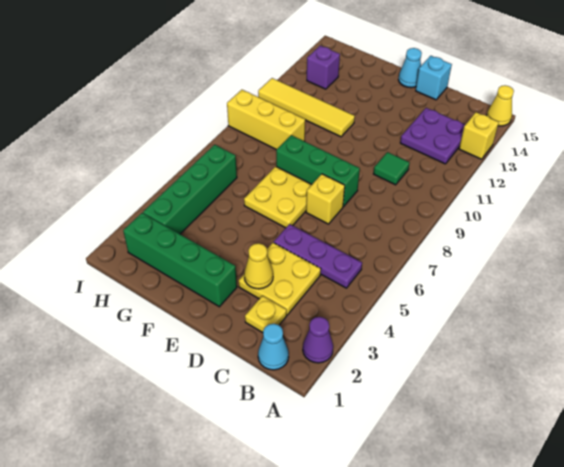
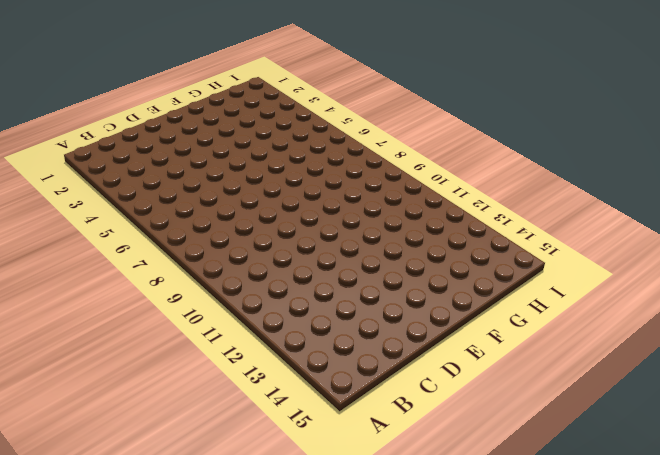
none -> purple cone A2 level 1
none -> yellow brick A13 level 1
none -> yellow cone A15 level 1

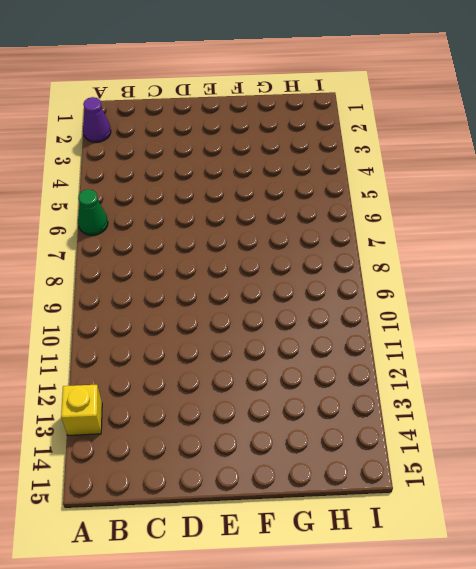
green cone A6 level 1 -> none
none -> yellow cone A15 level 1
none -> cyan cone B1 level 1
none -> purple plate B5:D5 level 1

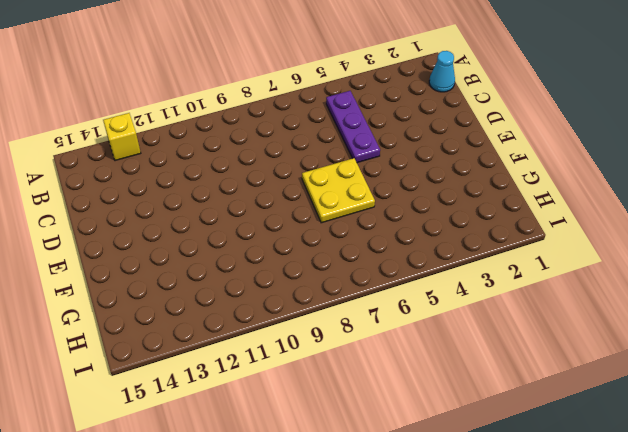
none -> purple cone A2 level 1
none -> yellow cone A15 level 1
none -> purple plate B12:C13 level 1

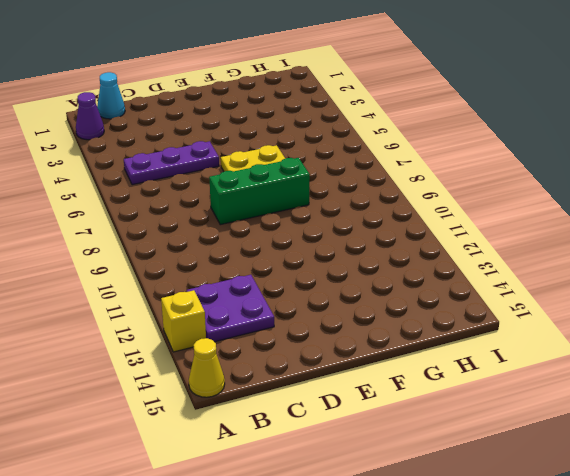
none -> yellow plate C2 level 1
none -> yellow plate C3:D4 level 1
none -> green tile C10 level 1

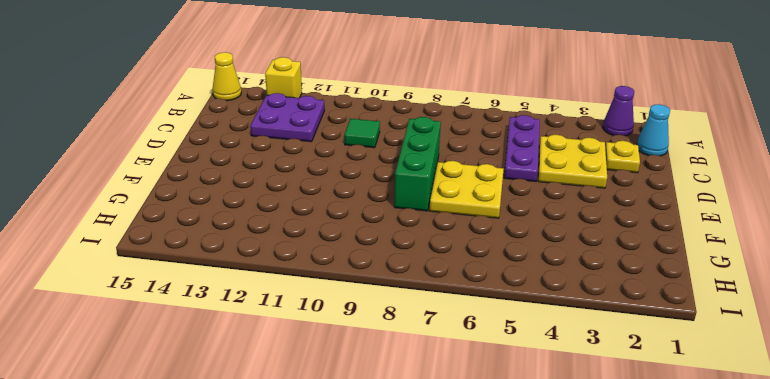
none -> yellow brick D7 level 1
none -> cyan brick D15 level 1
none -> green brick E2:H2 level 1

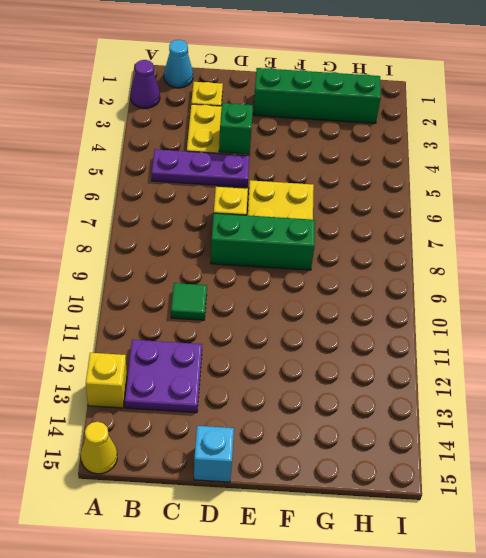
green brick D4 level 2 -> none
none -> cyan cone E15 level 1
none -> yellow tile F11:I11 level 1
none -> yellow brick G9:I9 level 1

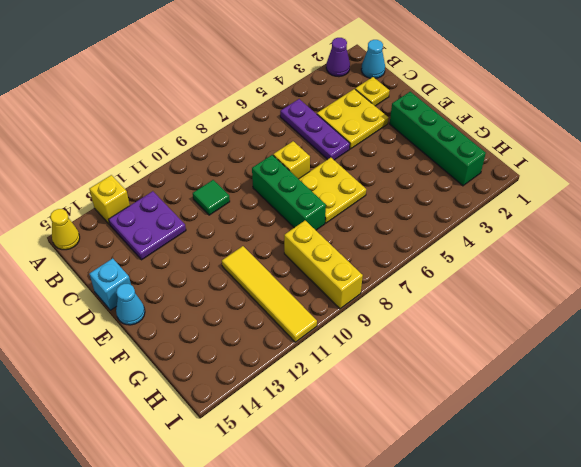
none -> green brick H3:H6 level 1
none -> purple brick H13 level 1
none -> yellow cone D3 level 2

